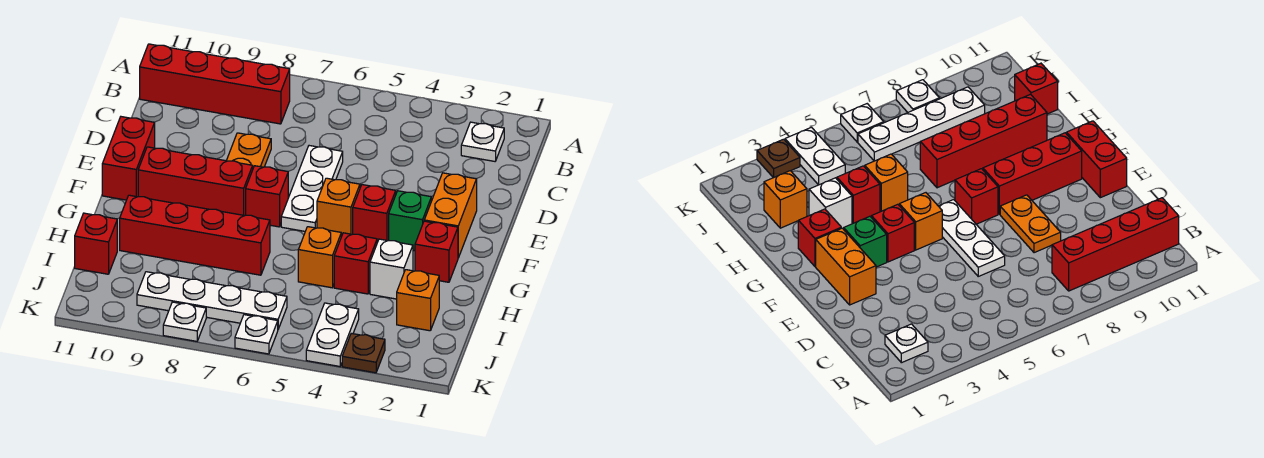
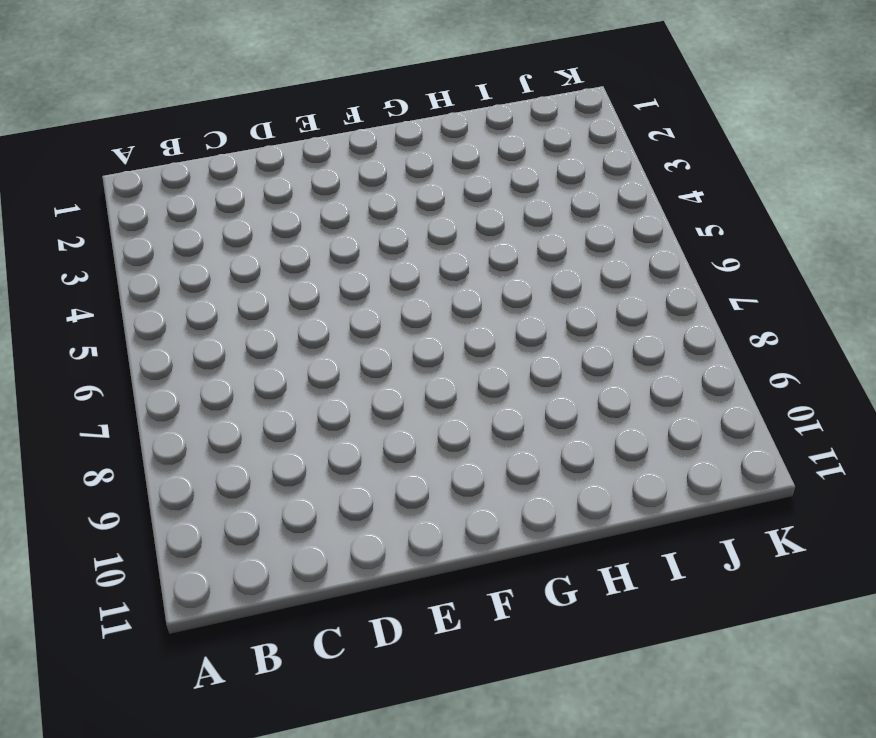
none -> white plate B2 level 1
none -> red brick B8:B11 level 1
none -> white plate D6:F6 level 1

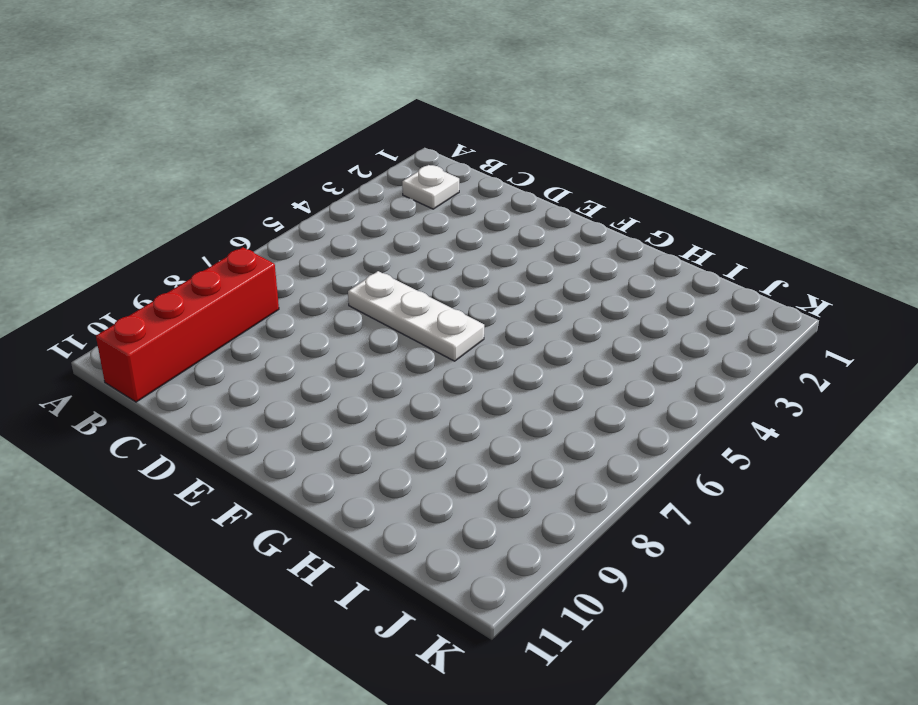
none -> orange plate D8:E8 level 1
none -> orange brick E2:F2 level 1
none -> red brick E11:F11 level 1

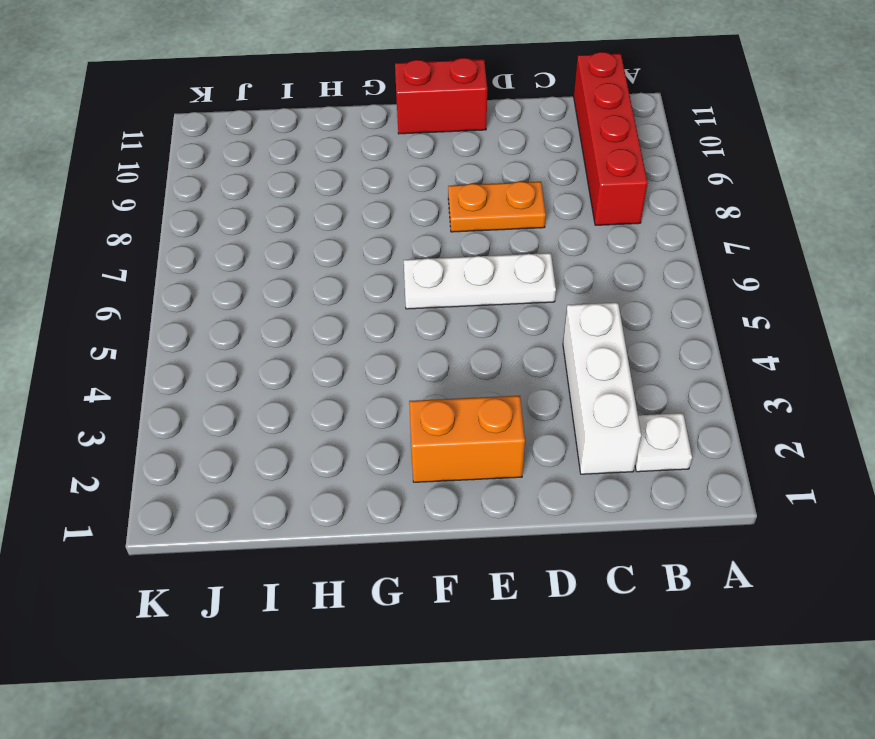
white brick C2:C4 level 1 -> none
none -> green brick F3 level 1
none -> red brick F4 level 1
none -> orange brick F5 level 1

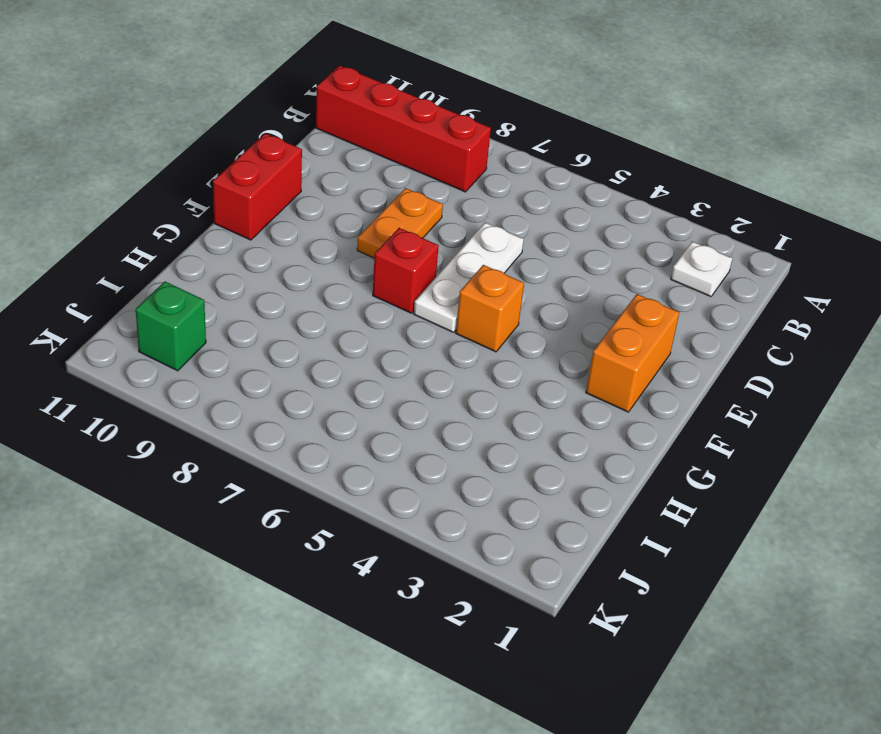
green brick J10 level 1 -> green brick F3 level 1
none -> red brick F4 level 1
none -> red brick F8:F10 level 1
none -> red brick G2 level 1

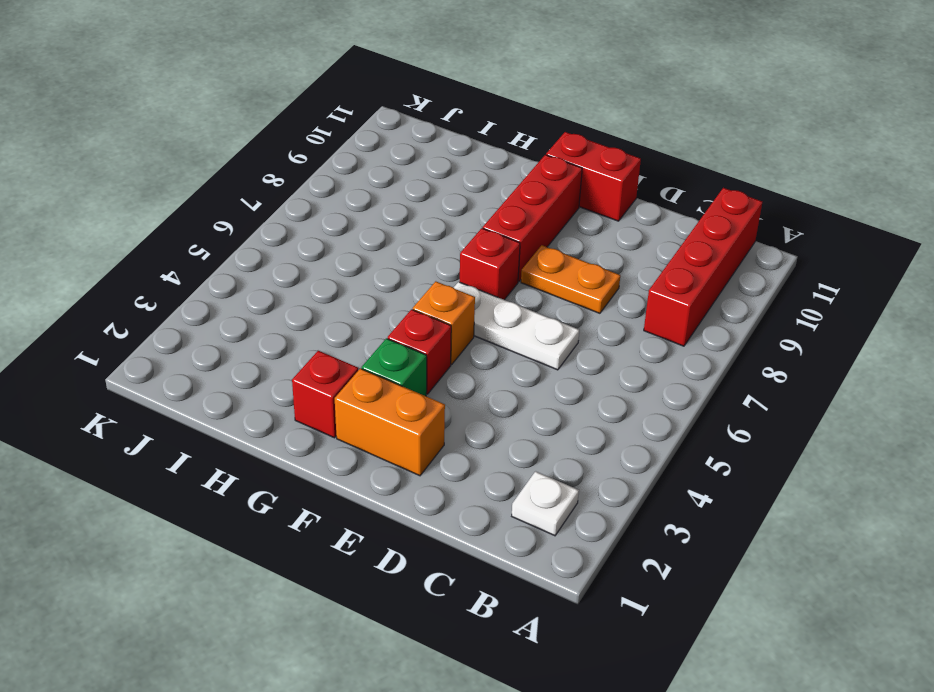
none -> white brick H3 level 1
none -> red brick H4 level 1
none -> orange brick H5 level 1

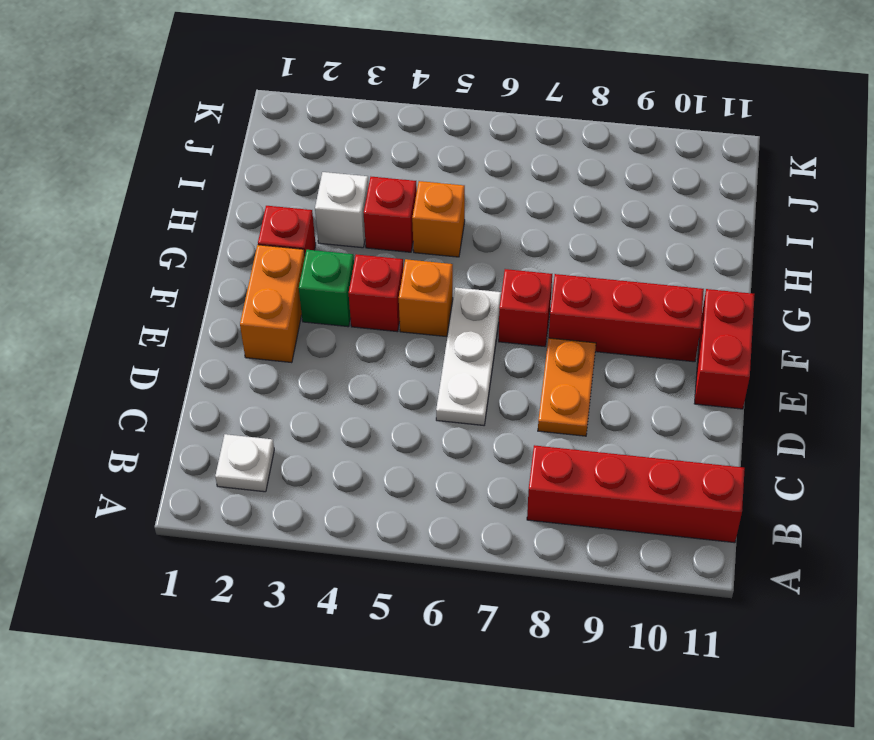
none -> red brick H7:H10 level 1
none -> orange brick I2 level 1
none -> red brick I11 level 1

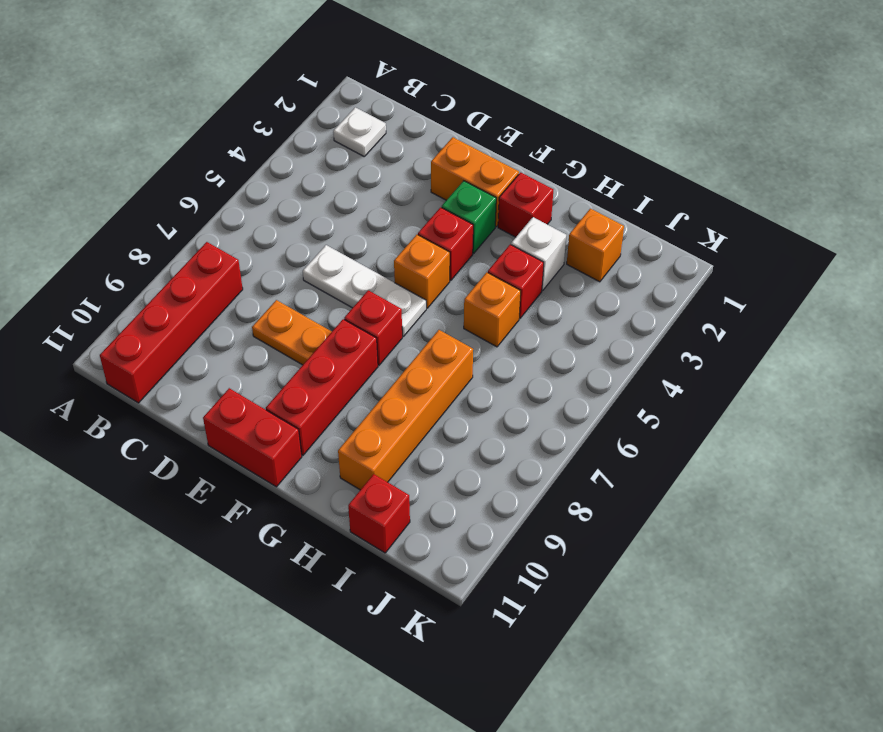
orange brick H7:H10 level 1 -> red brick H7:H10 level 1
none -> white plate J4:K4 level 1
none -> white plate J6:J9 level 1
none -> brown plate K3 level 1

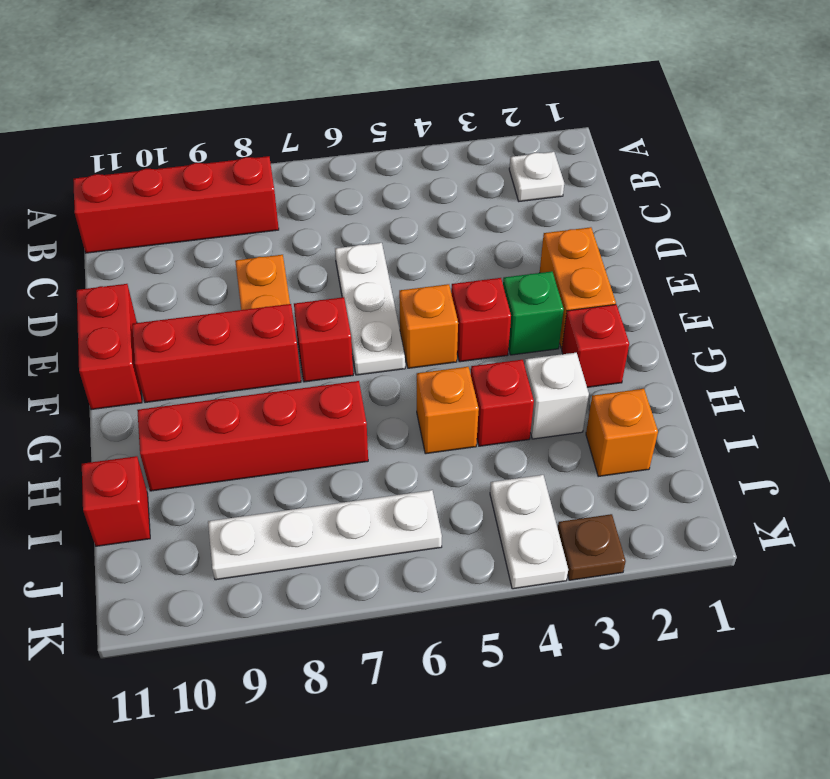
none -> white plate K6 level 1
none -> white plate K8 level 1

